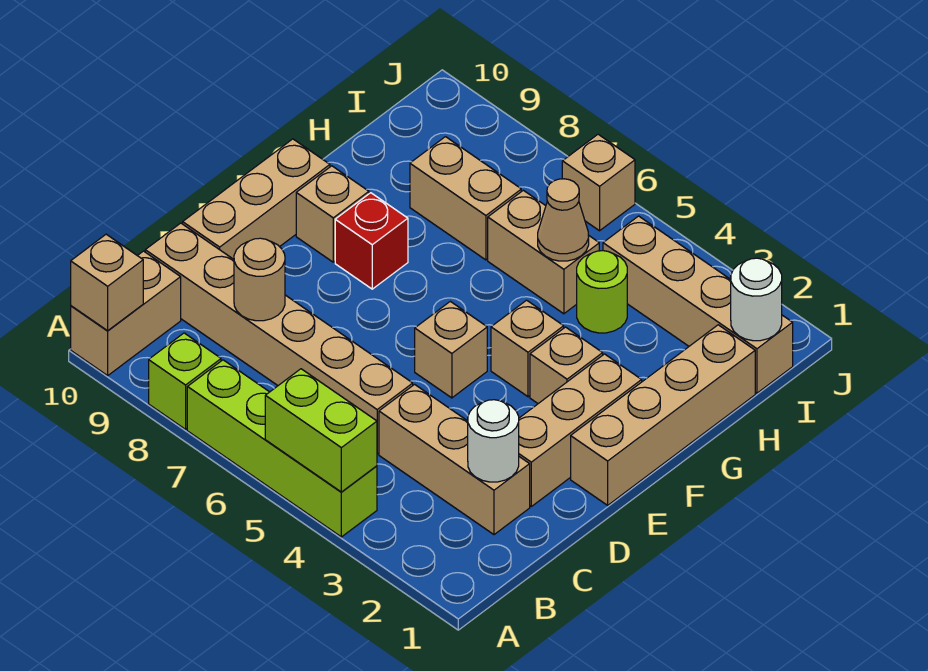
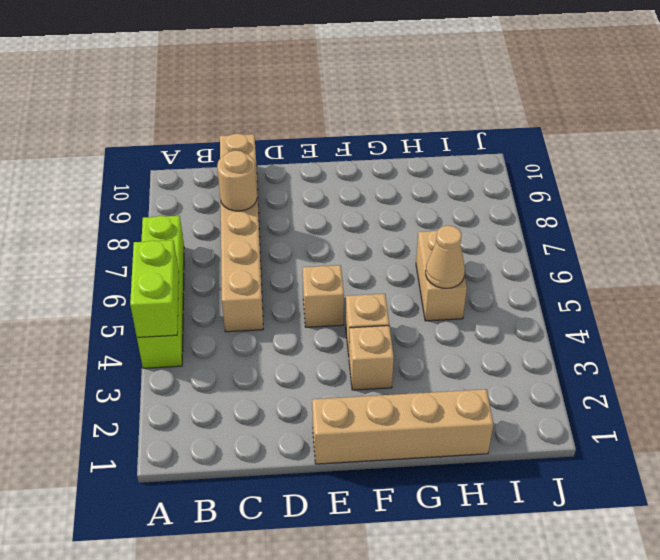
none -> lime brick A8 level 1
none -> tan brick A10:B10 level 1
none -> tan brick C2:C4 level 1

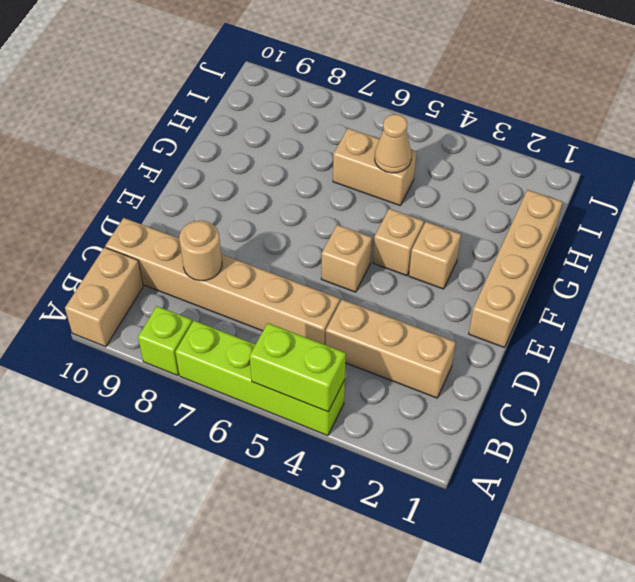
none -> tan brick D2:F2 level 1
none -> tan brick D10:F10 level 1
none -> red brick F8 level 1

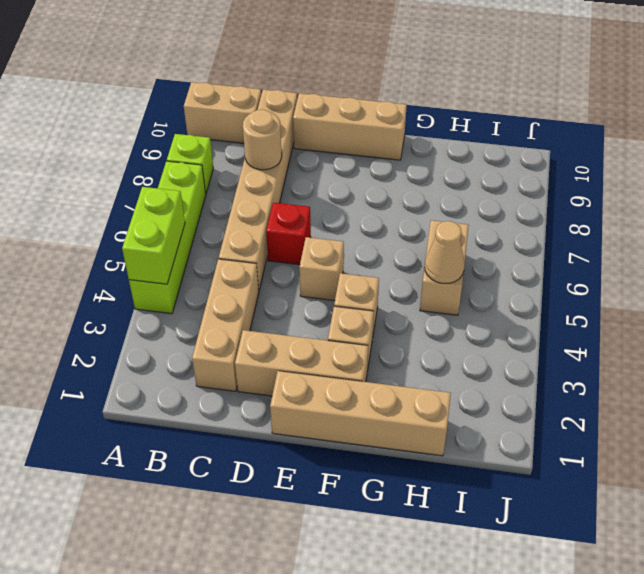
red brick D6 level 1 -> red brick F8 level 1
none -> tan brick F9 level 1
none -> lime round brick H4 level 1
none -> tan brick H7:H8 level 1

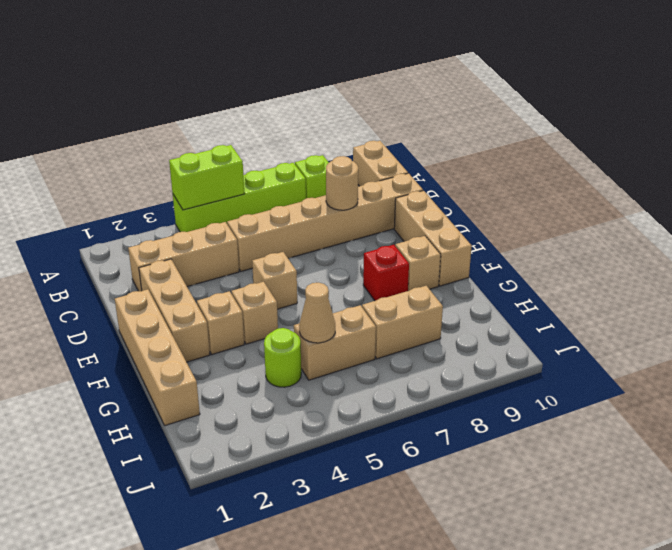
none -> tan brick I1:I4 level 1
none -> tan brick J6 level 1
none -> tan brick A10 level 2

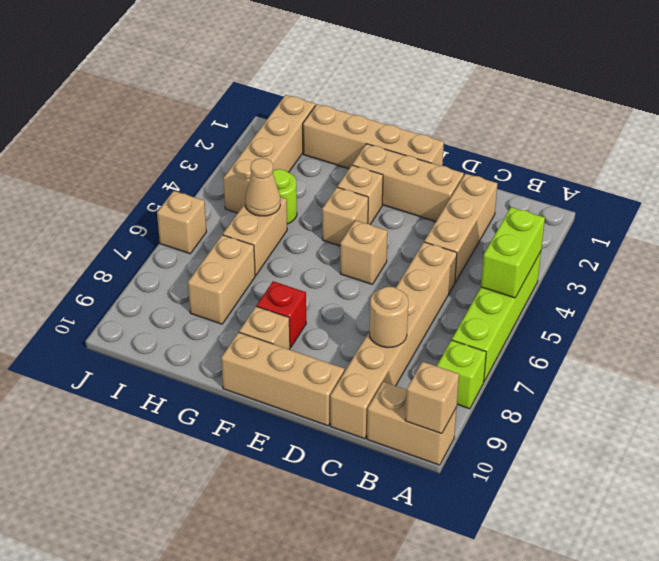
none -> white round brick C2 level 2
none -> white round brick I1 level 2

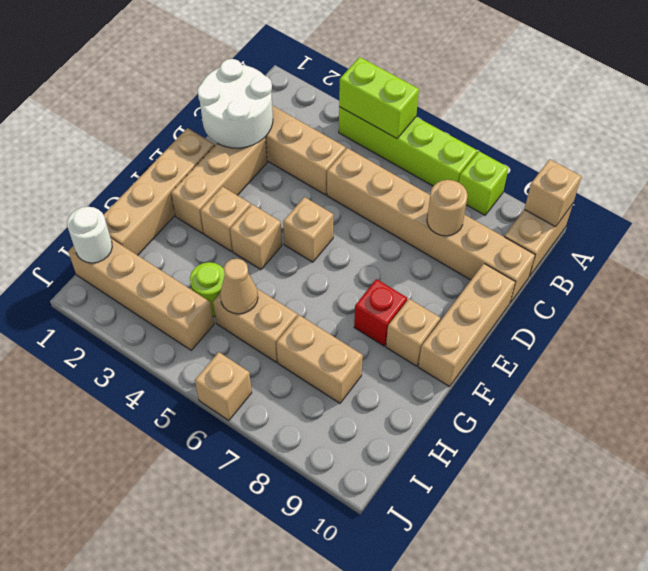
white round brick C1:D2 level 2 -> white round brick C2 level 2

